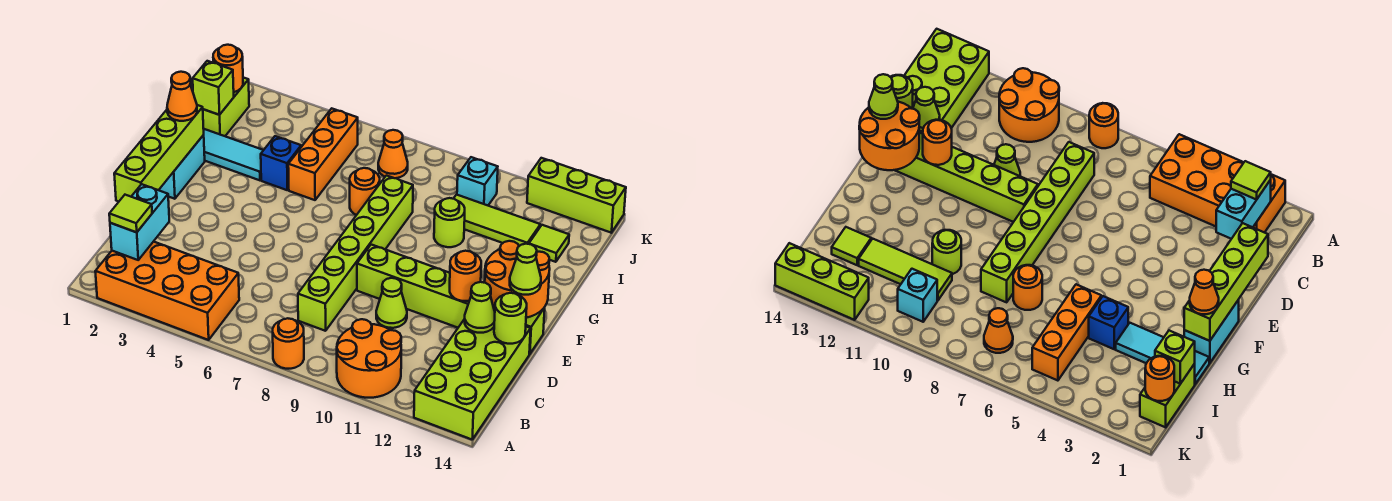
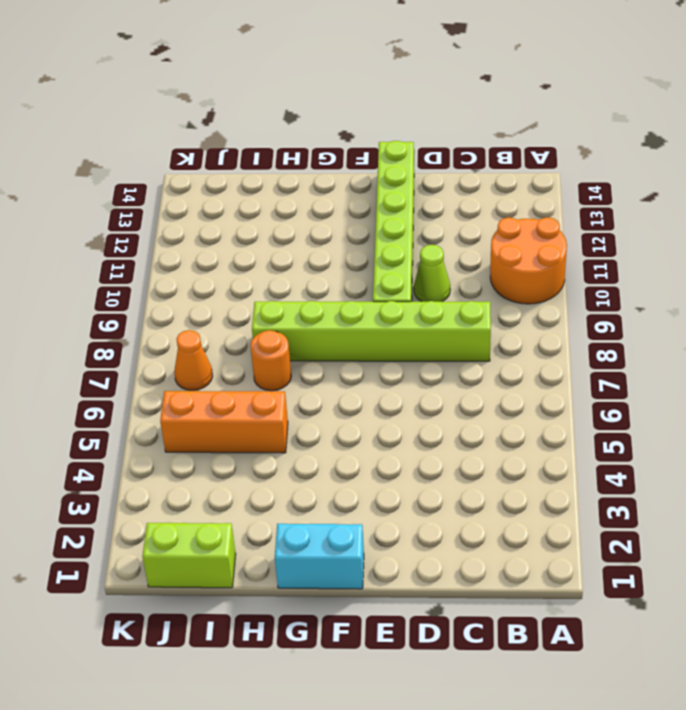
none -> orange brick A2:B5 level 1
none -> orange round brick A8 level 1
none -> lime brick A13:D14 level 1
none -> cyan tile H1:H3 level 1

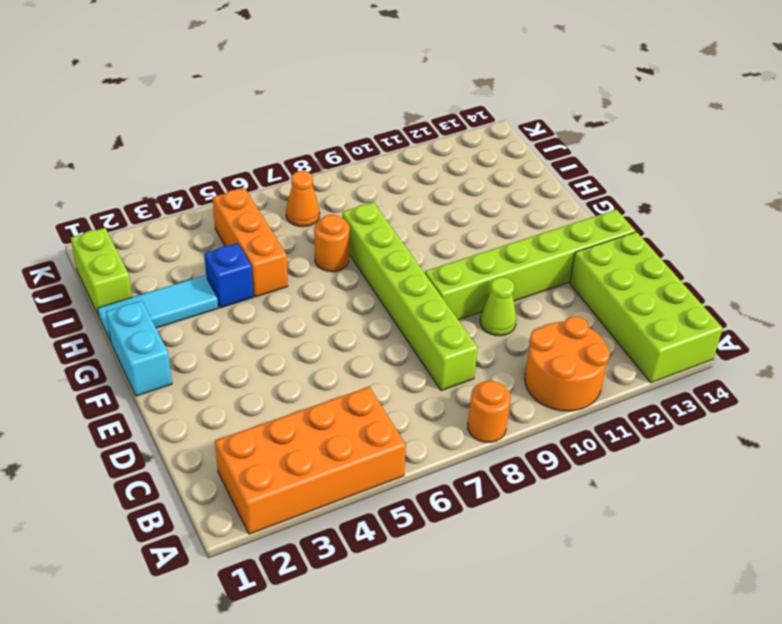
none -> lime round brick H10 level 1
none -> lime tile I10:I12 level 1
none -> lime tile I13 level 1
none -> cyan brick J10 level 1

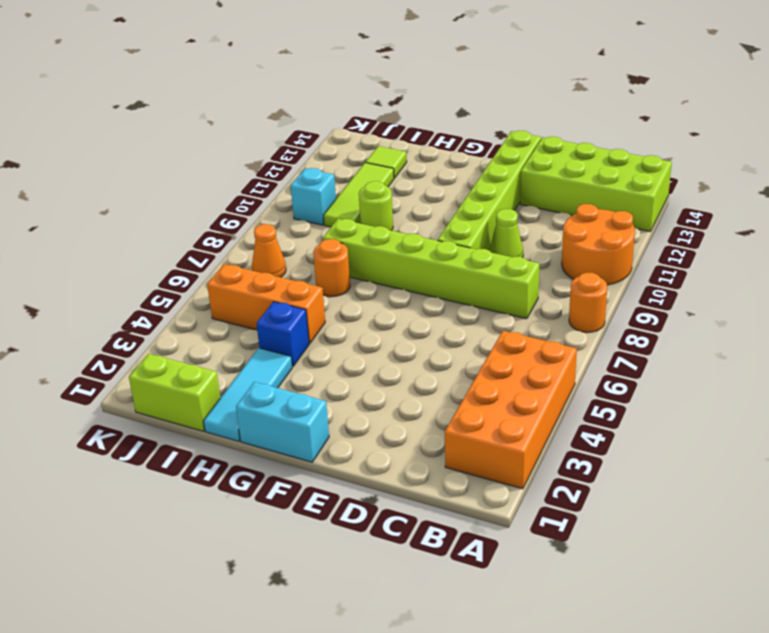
none -> lime brick K12:K14 level 1
none -> cyan brick B2:C2 level 2
none -> lime brick D1:G1 level 2
none -> lime cone D13 level 2

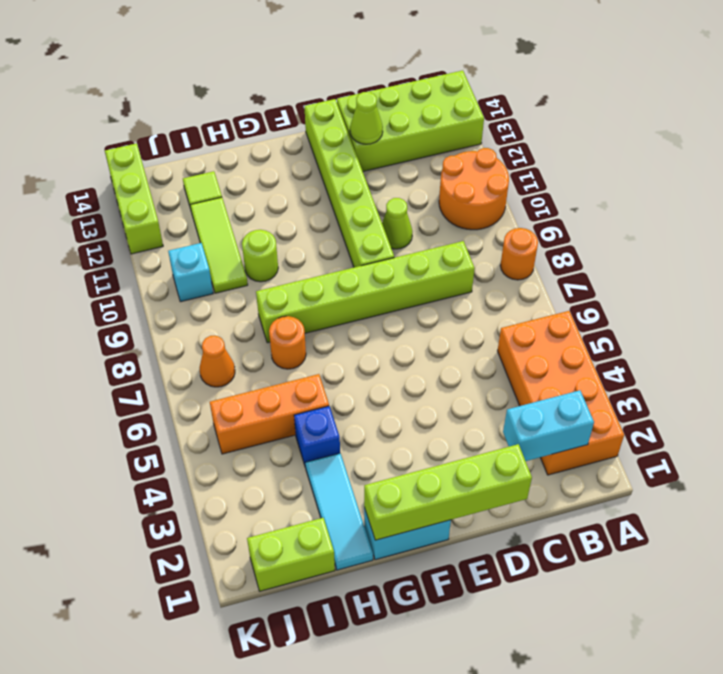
none -> lime round brick D14 level 2
none -> orange round brick E12 level 2
none -> orange round brick E13:F14 level 2
none -> lime brick I1 level 2

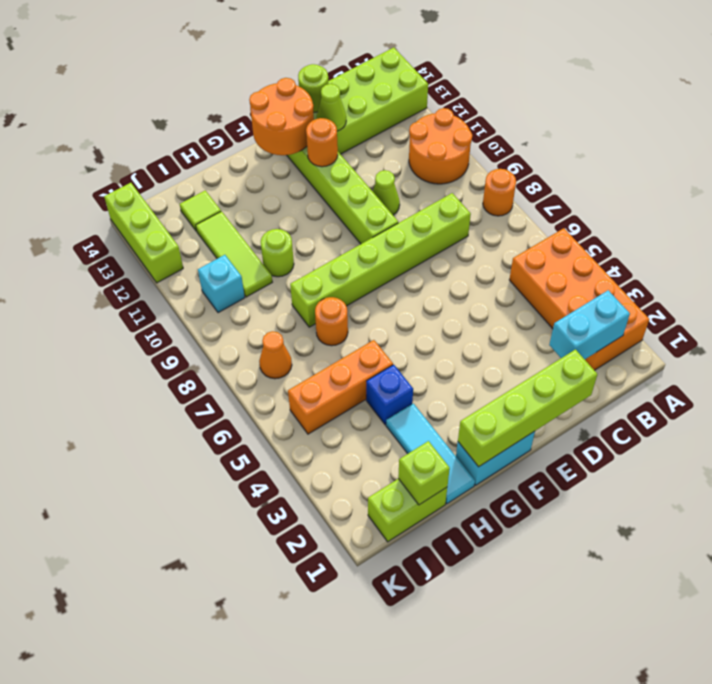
none -> orange round brick J1 level 2
none -> lime tile B2 level 3
none -> lime cone E14 level 3
none -> orange cone G1 level 3

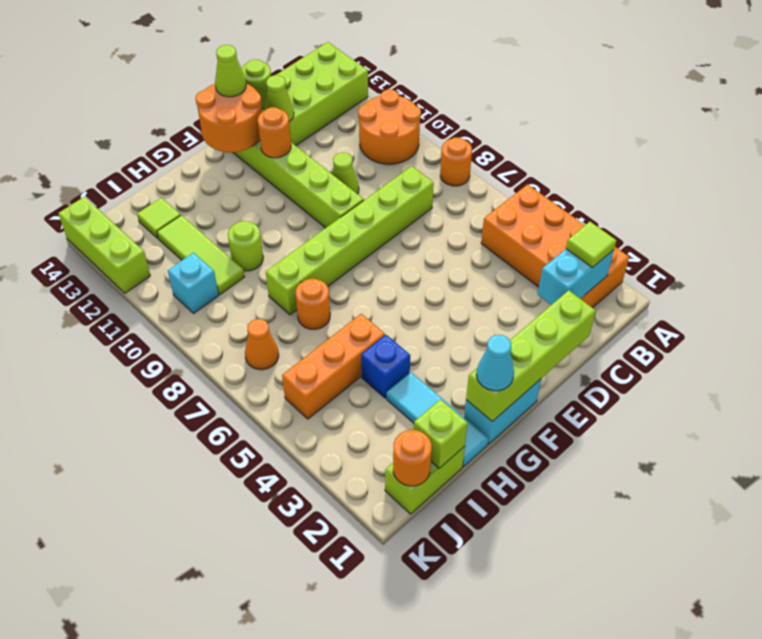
cyan cone G1 level 3 -> orange cone G1 level 3

